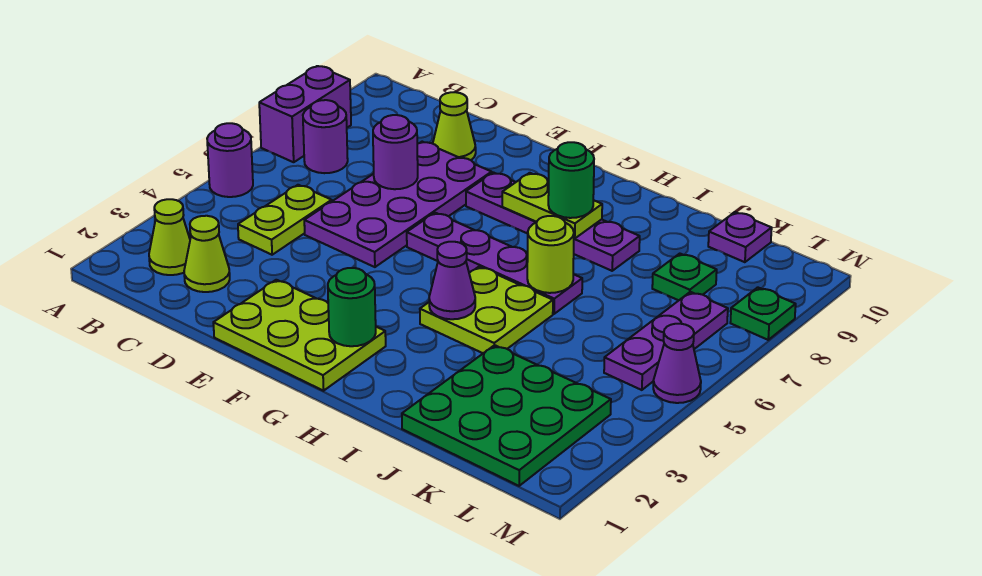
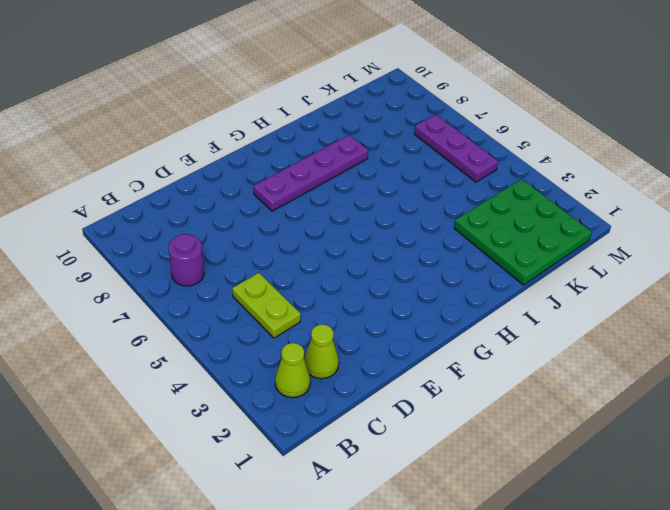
none -> purple round brick A5 level 1
none -> purple brick A7:A8 level 1
none -> purple plate D5:E8 level 1

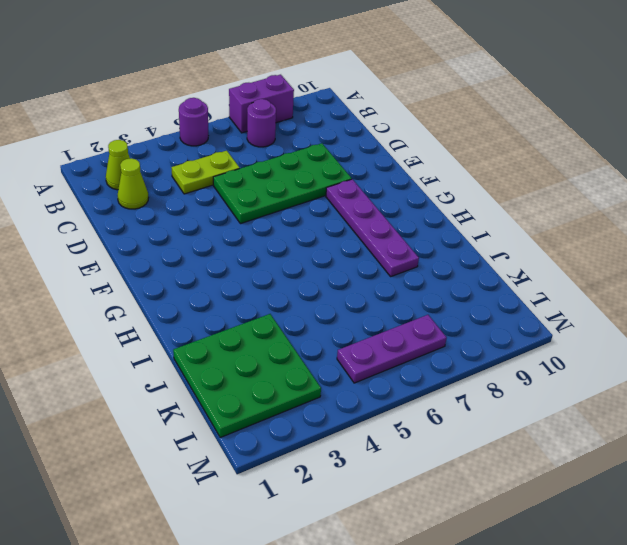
green plate D5:E8 level 1 -> purple plate D5:E8 level 1
none -> lime cone D9 level 1
none -> lime plate E1:G2 level 1
none -> purple plate F6:I6 level 1

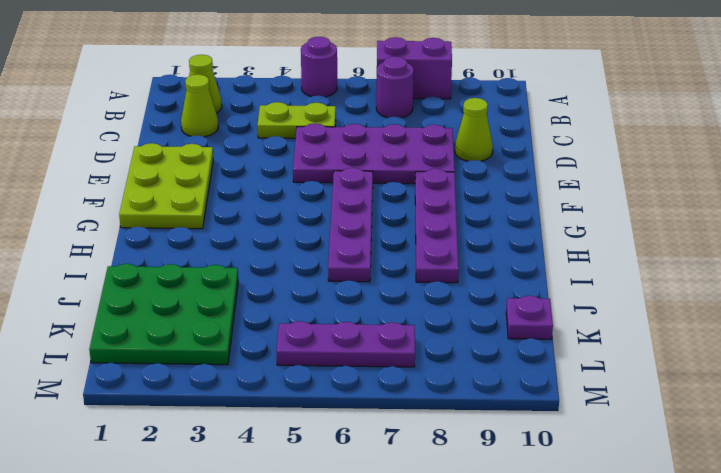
none -> lime plate H4:I5 level 1
none -> green plate K8 level 1
none -> purple cone M5 level 1

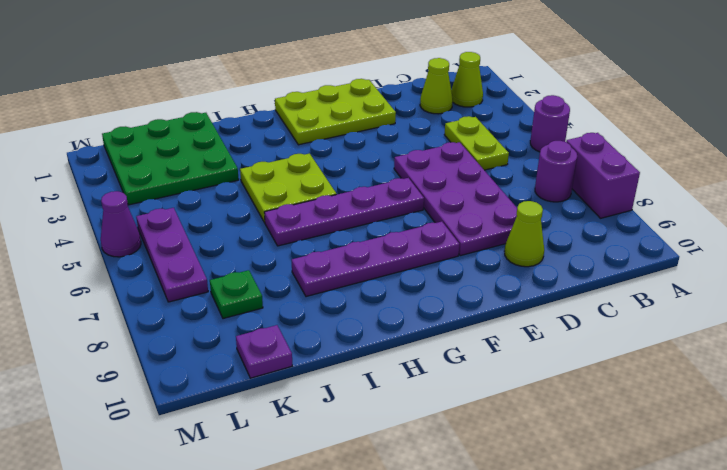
none -> green plate M8 level 1
none -> purple round brick D7 level 2
none -> green round brick G2 level 2

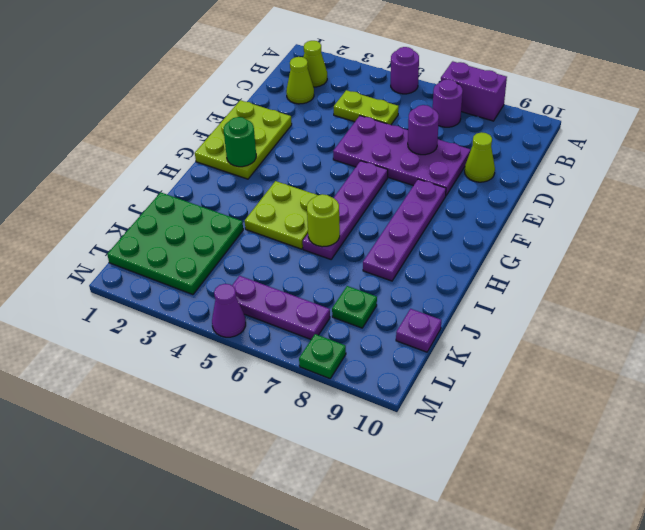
none -> lime plate G8:H8 level 2
none -> purple cone H4 level 2
none -> green round brick H8 level 3

